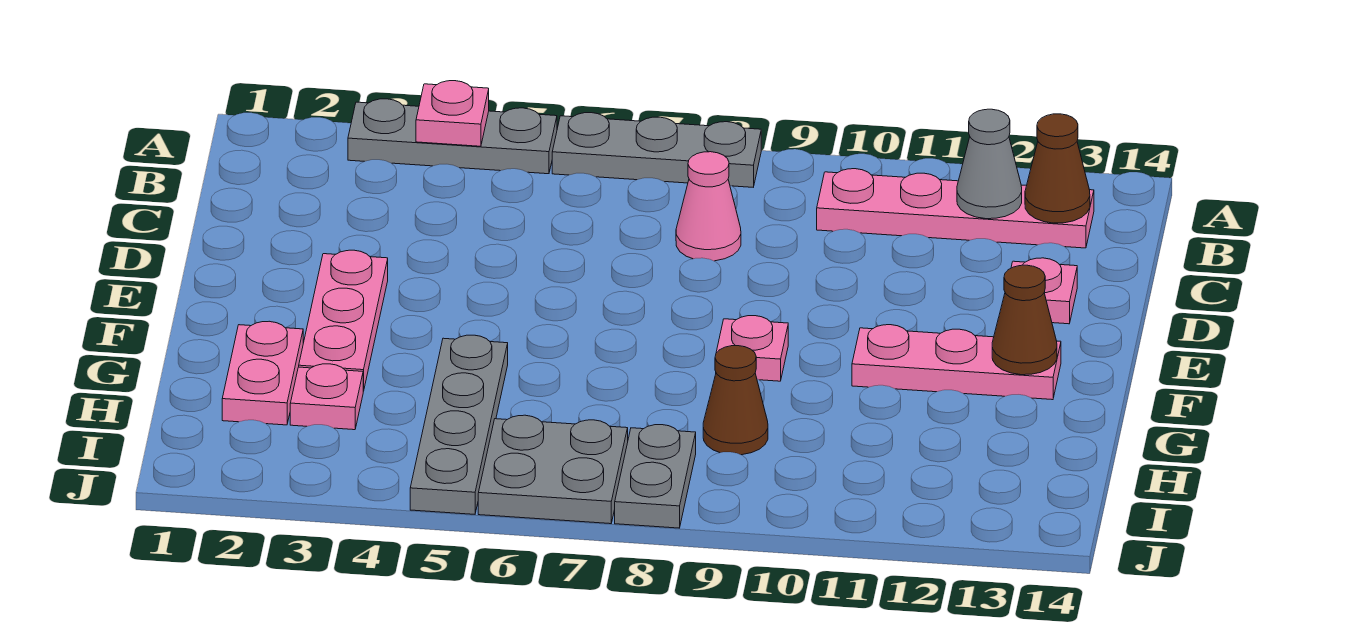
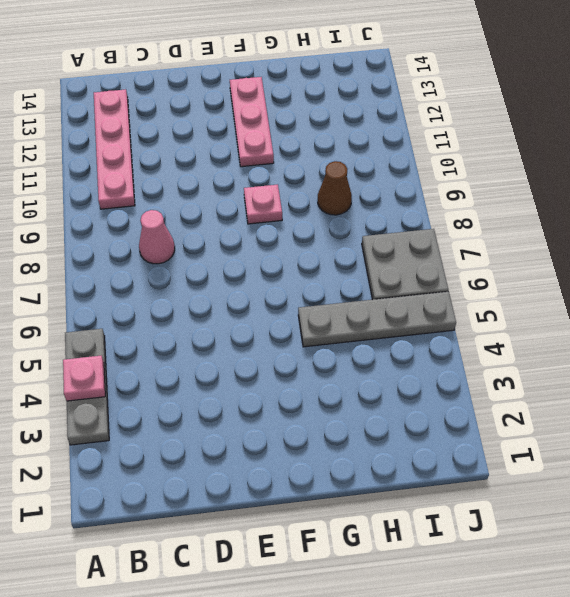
none -> grey plate A6:A8 level 1
none -> pink plate D13 level 1
none -> pink plate E3:G3 level 1

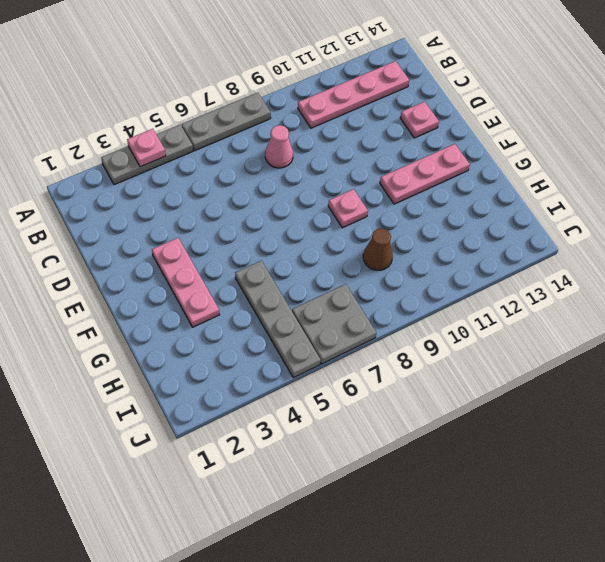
none -> pink plate G2:H2 level 1
none -> pink plate H3 level 1
none -> grey plate I8:J8 level 1

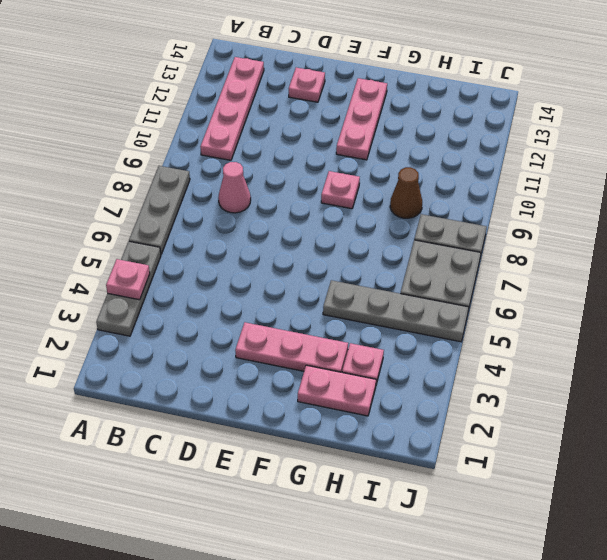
none -> grey cone B12 level 2
none -> brown cone B13 level 2
none -> brown cone F13 level 2

